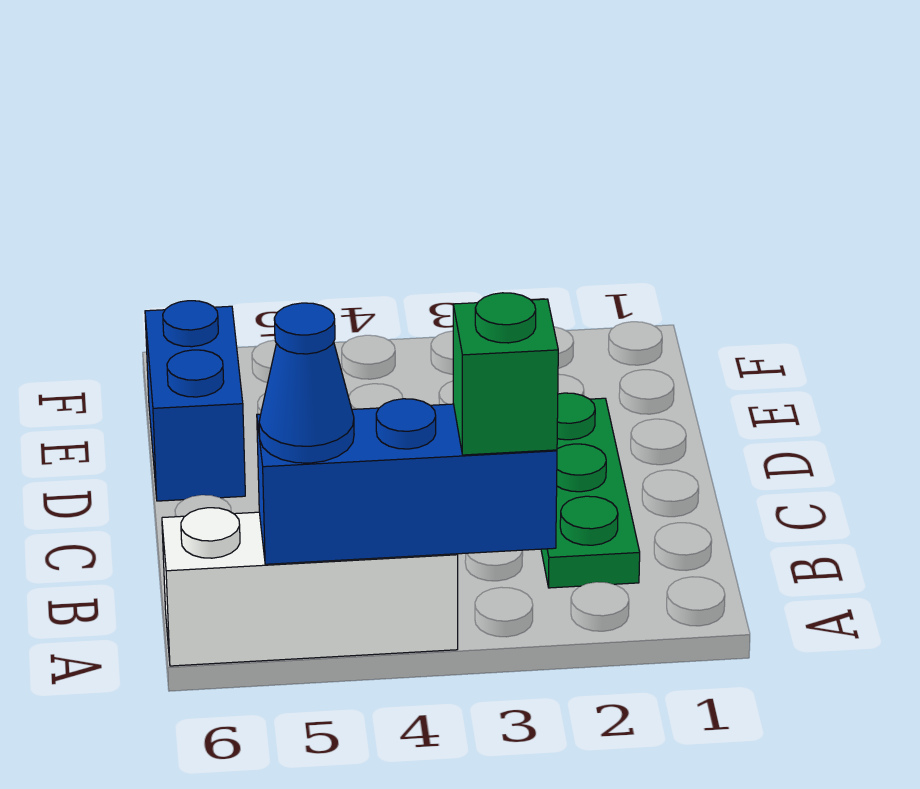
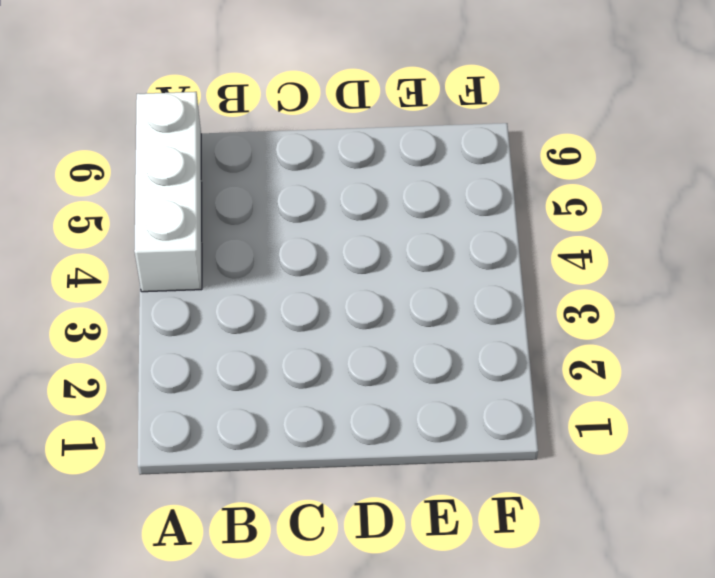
none -> green plate B2:D2 level 1
none -> blue brick D6:E6 level 1

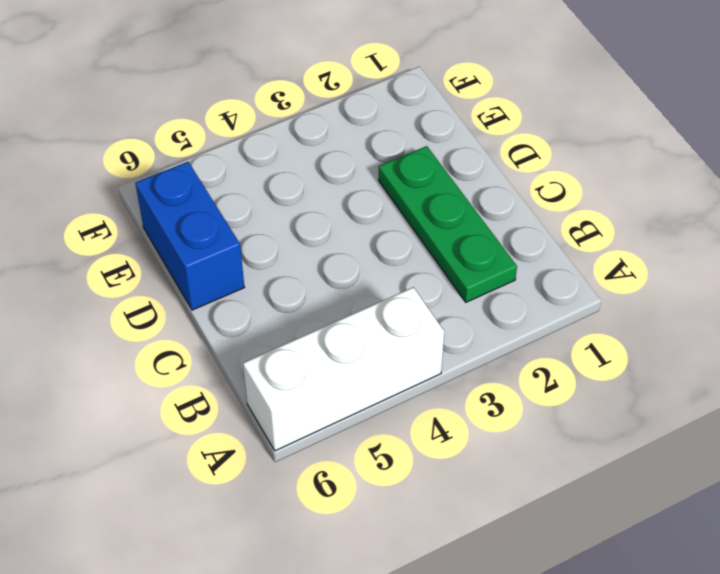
none -> blue brick A3:A5 level 2
none -> green brick A3 level 3

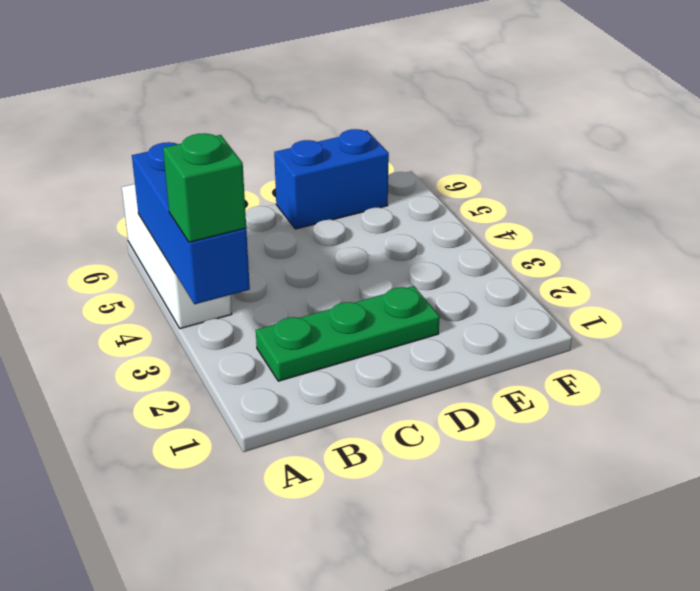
none -> blue cone A5 level 3

